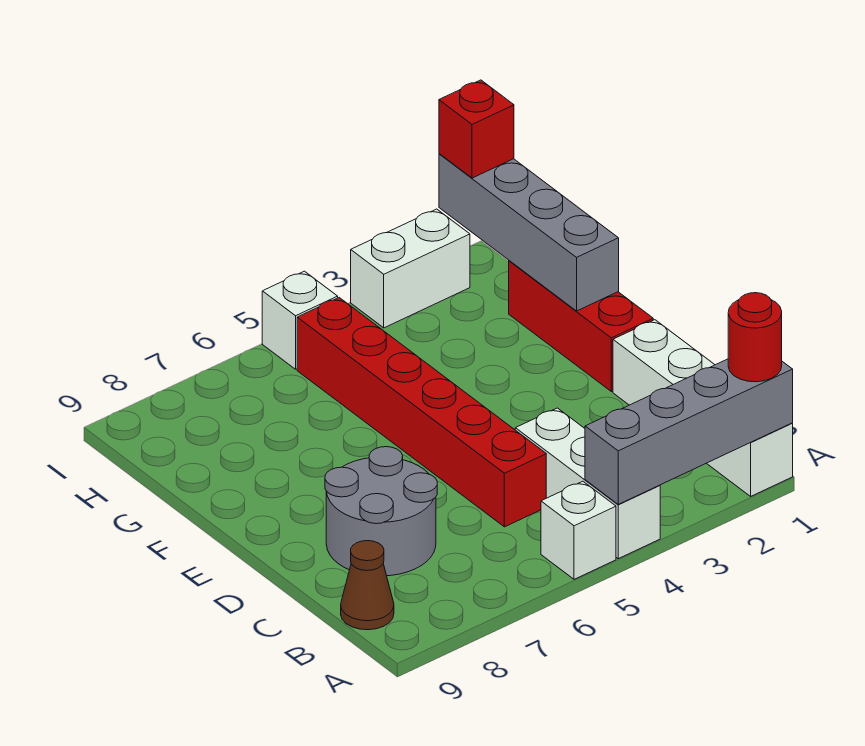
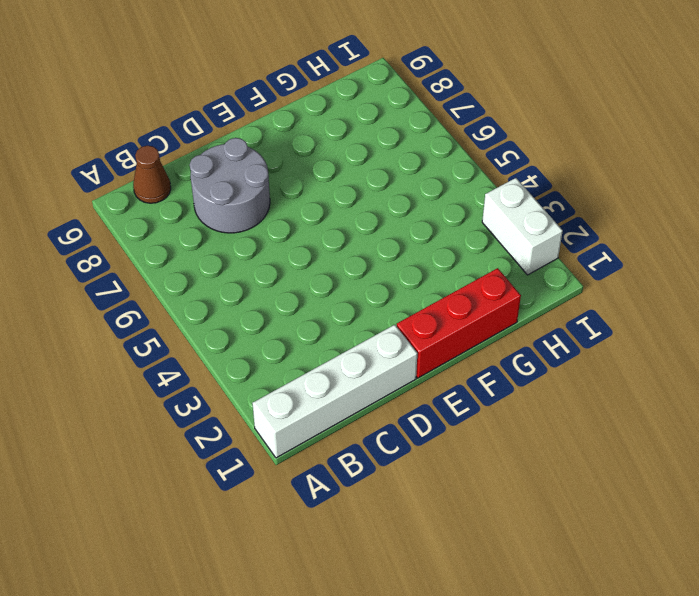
none -> white brick A4:C4 level 1
none -> white brick A5 level 1
none -> red brick C5:H5 level 1

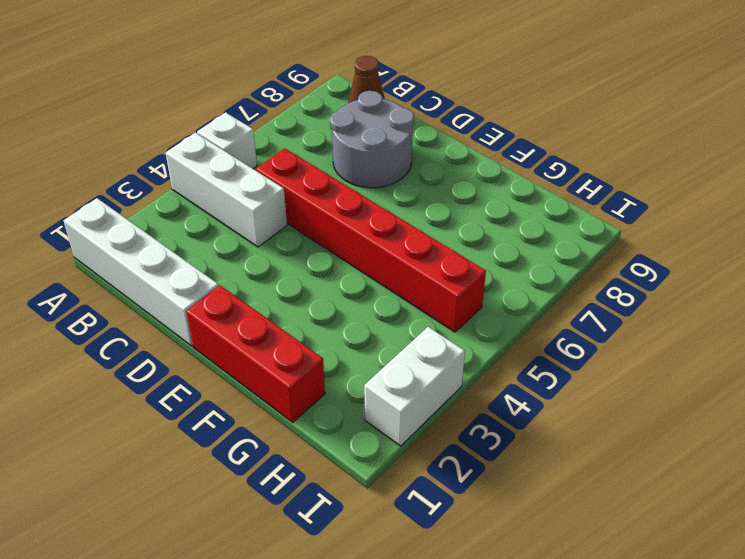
none -> white brick I5 level 1
none -> grey brick A1:A4 level 2
none -> grey brick F1:I1 level 2

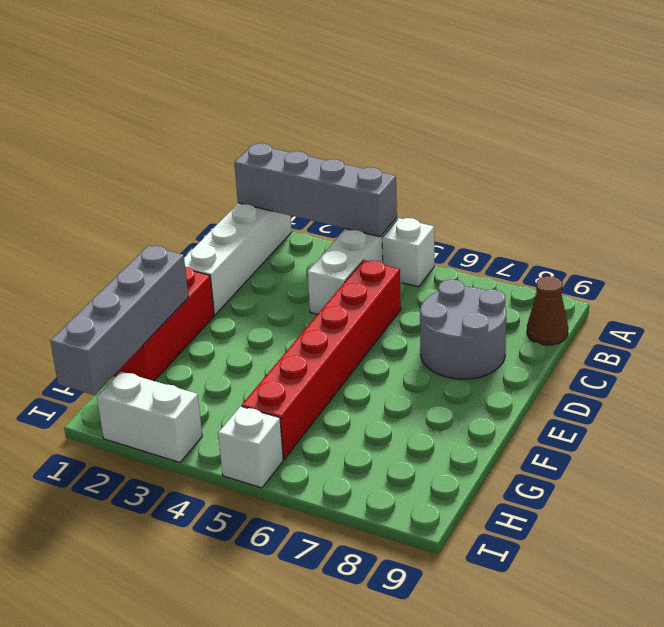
none -> red round brick A1 level 3
none -> red brick I1 level 3

